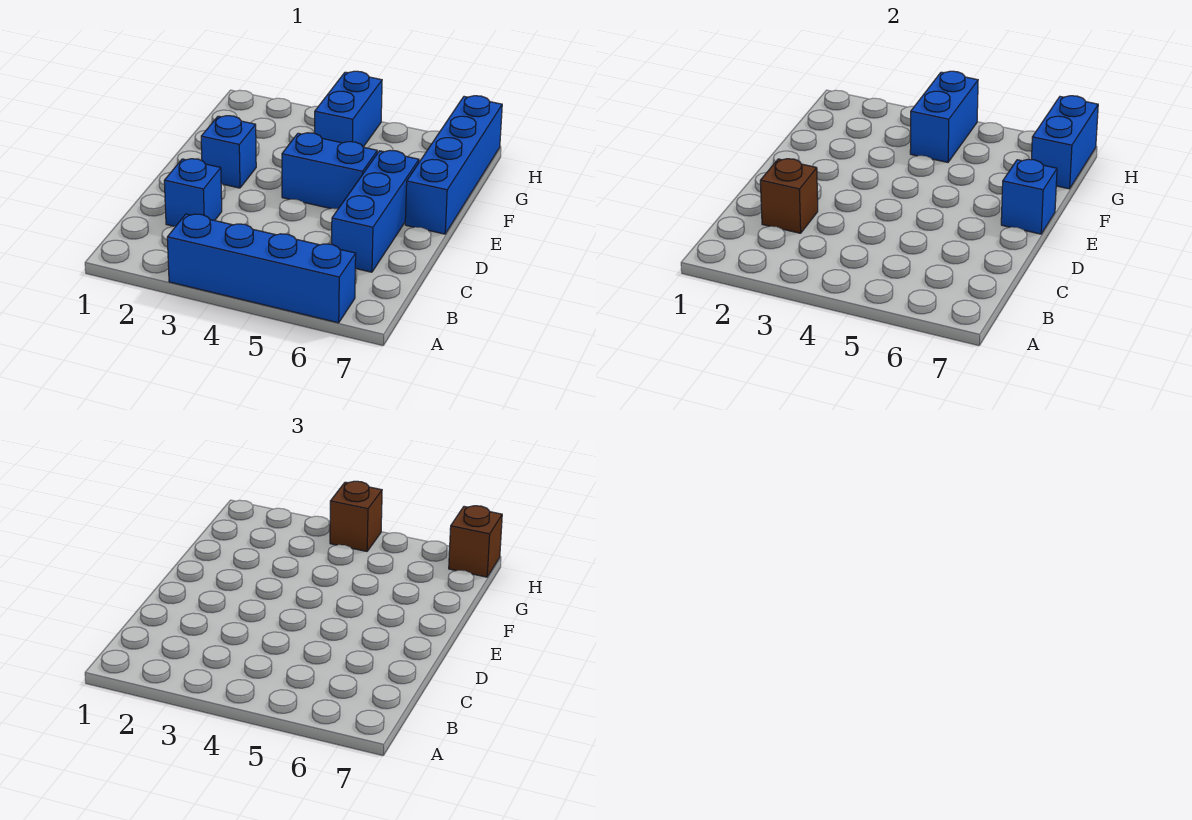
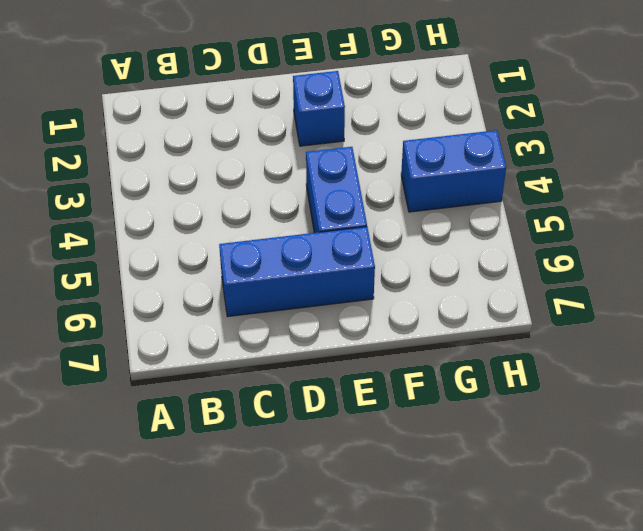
none -> blue brick A3:A6 level 1
none -> blue brick C2 level 1
none -> blue brick E7:H7 level 1

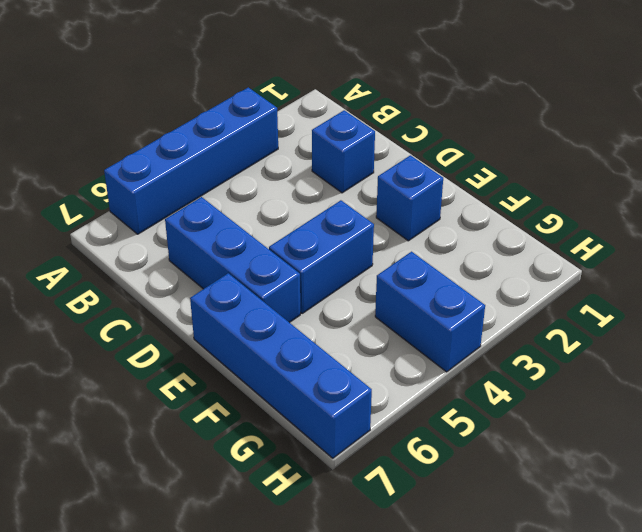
none -> brown brick C2 level 2
none -> blue brick E7 level 2
none -> blue brick G4:H4 level 2

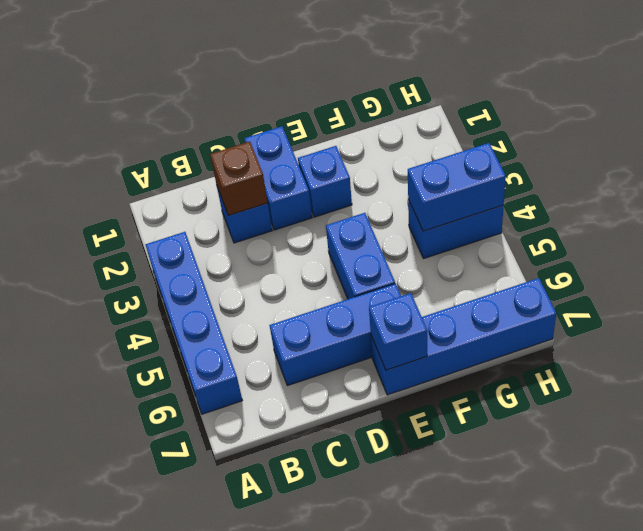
blue brick D1:D2 level 1 -> blue brick G7:H7 level 2
none -> brown brick H4 level 3
none -> brown brick H7 level 3

